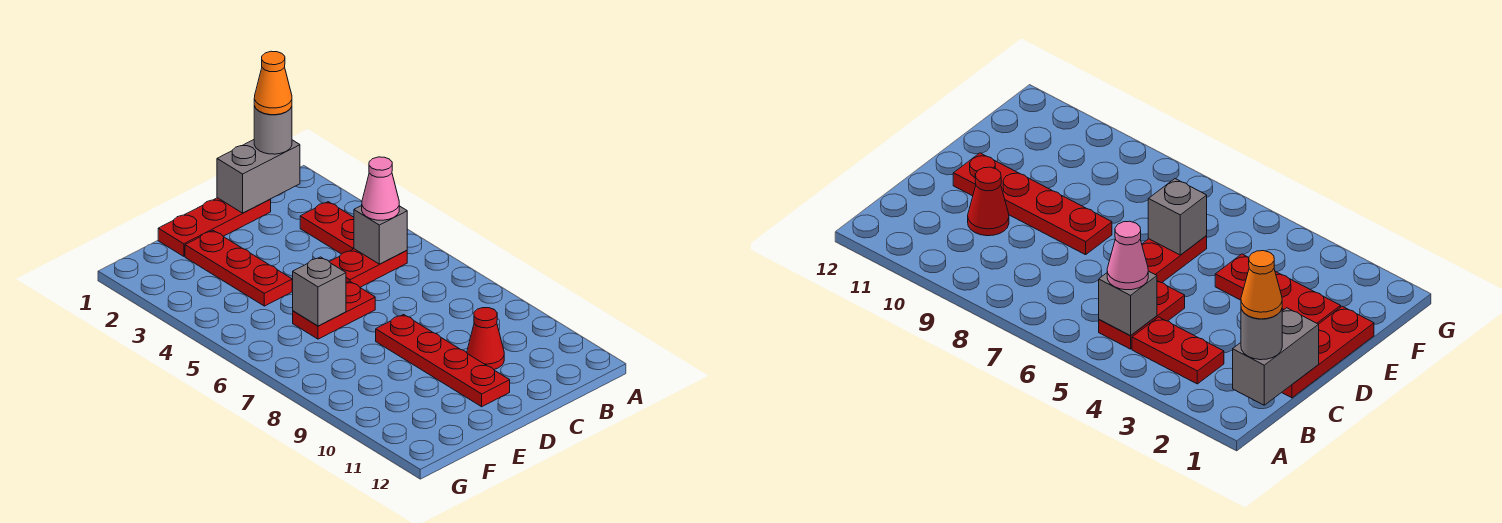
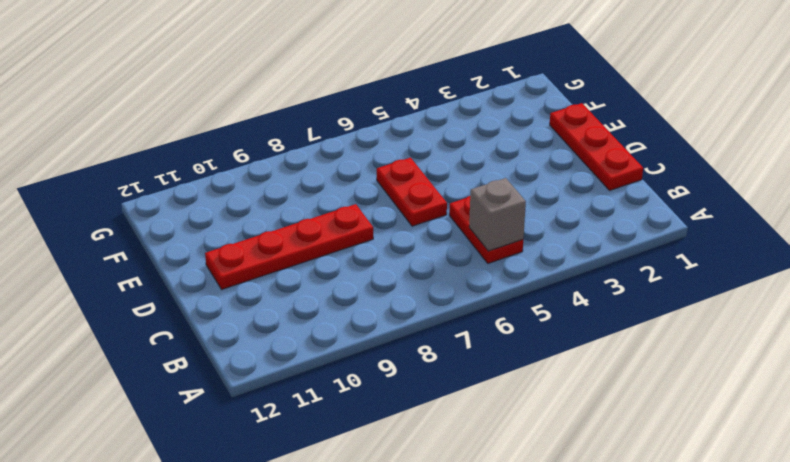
none -> red plate B3:B4 level 1
none -> red cone C10 level 1
none -> red plate E2:E4 level 1

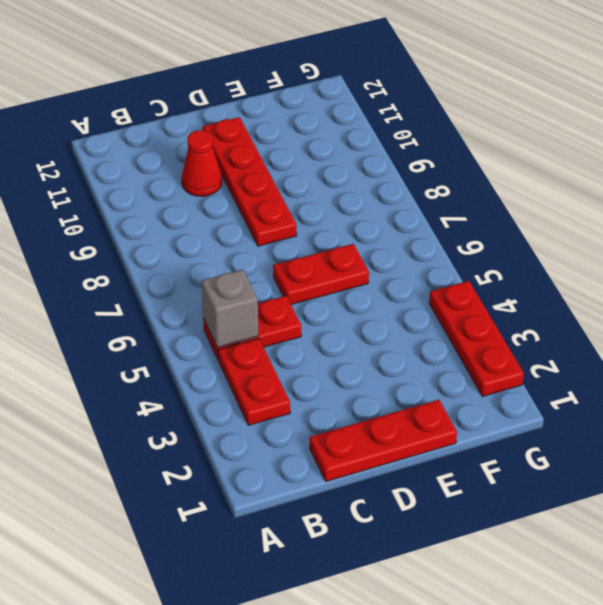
red plate G2:G4 level 1 -> red plate E2:E4 level 1
none -> grey brick B1:C1 level 2
none -> grey brick E6 level 2
none -> grey round brick B1 level 3

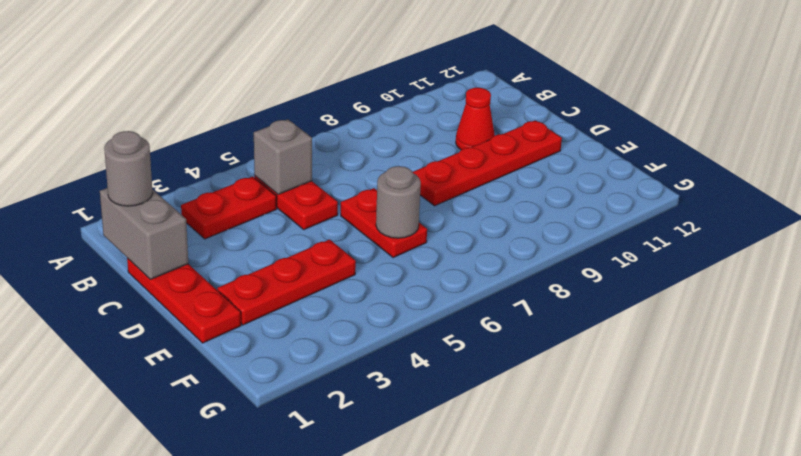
grey round brick E6 level 2 -> grey brick E6 level 2
none -> pink cone B5 level 3
none -> orange cone B1 level 4

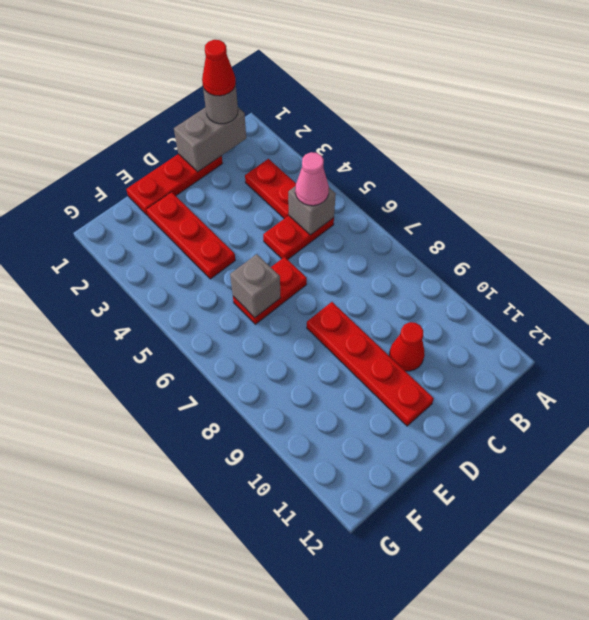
red cone B1 level 4 -> orange cone B1 level 4

